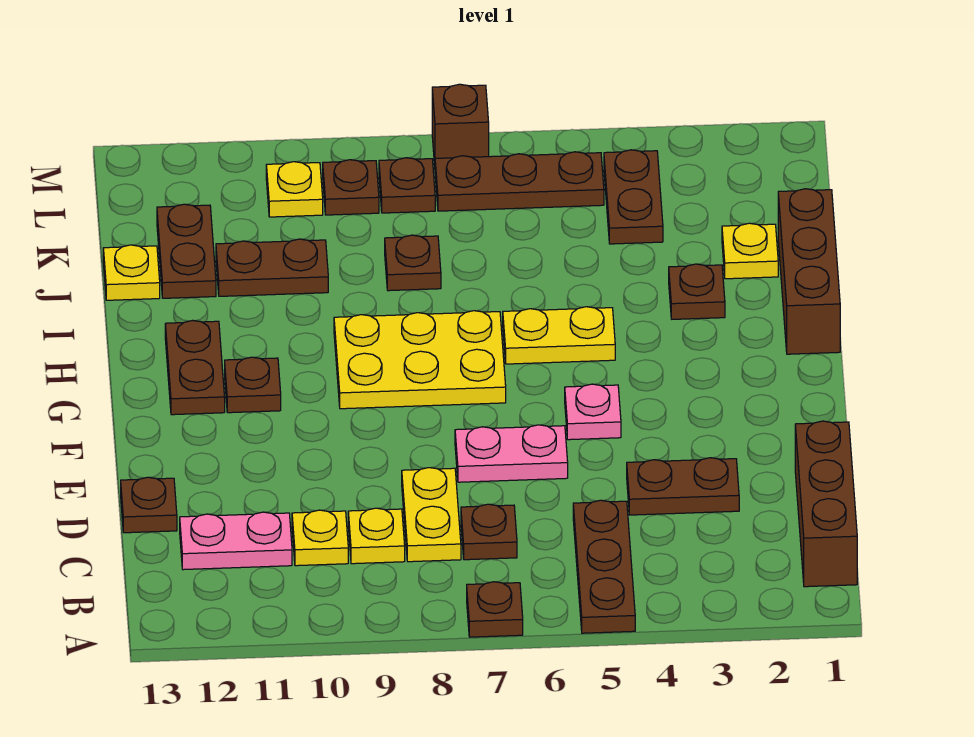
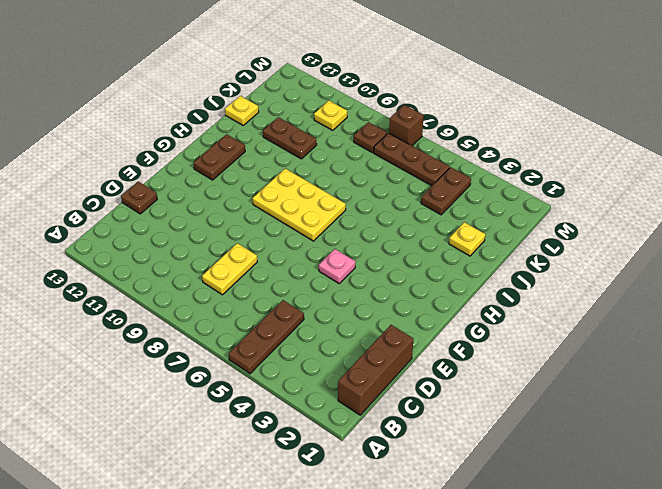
none -> brown plate A7 level 1
none -> brown plate C7 level 1
none -> yellow plate C9 level 1

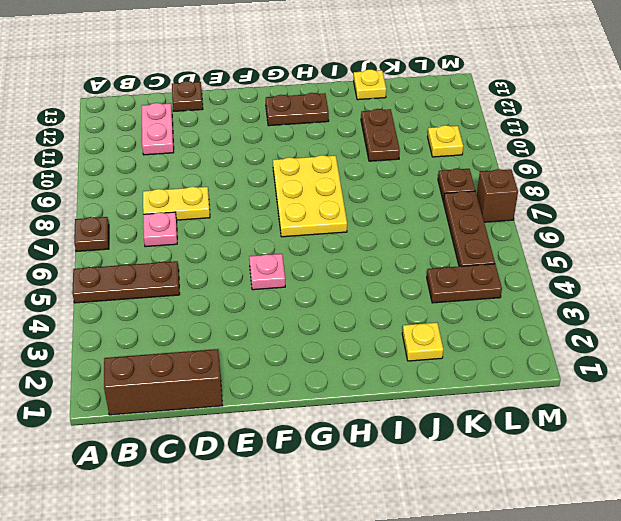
pink plate C7 level 1 -> brown plate C7 level 1
none -> yellow plate C9 level 1
none -> yellow plate C10 level 1
none -> brown plate D3:D4 level 1

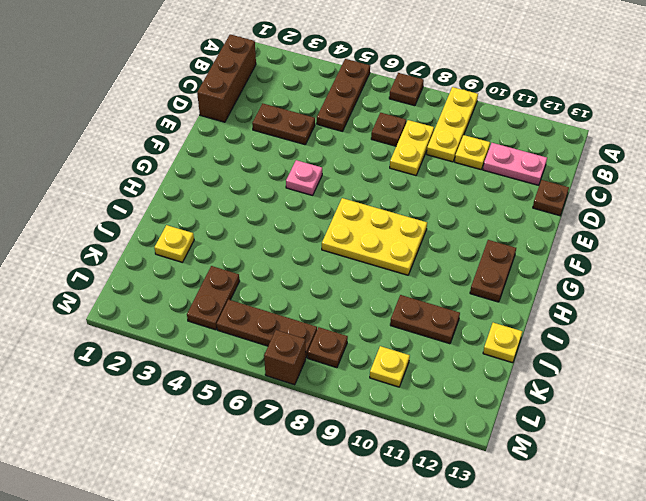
yellow plate A9:C9 level 1 -> yellow plate C9 level 1
none -> pink plate E6:E7 level 1
none -> brown plate G11 level 1
none -> brown brick H1:J1 level 1

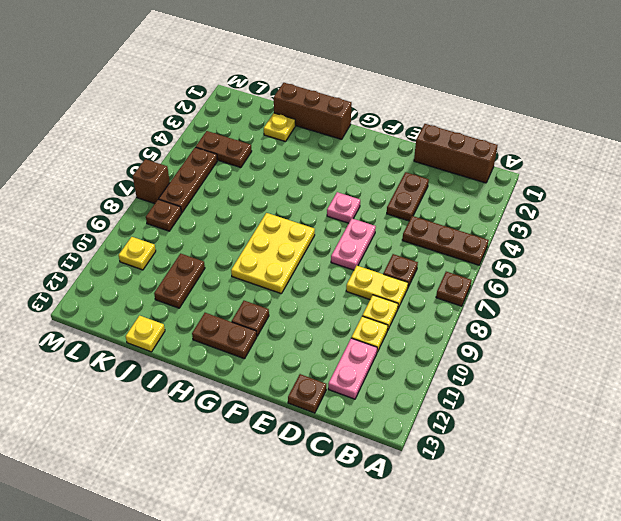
none -> yellow plate H5:H6 level 1
none -> brown plate I3 level 1
none -> brown plate J8 level 1

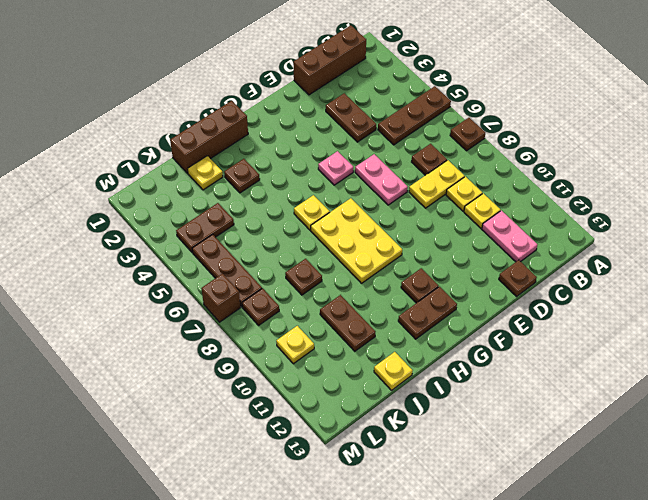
yellow plate H6 level 1 -> yellow plate H5:H6 level 1
none -> brown plate J12:K12 level 1
none -> brown plate L9 level 1

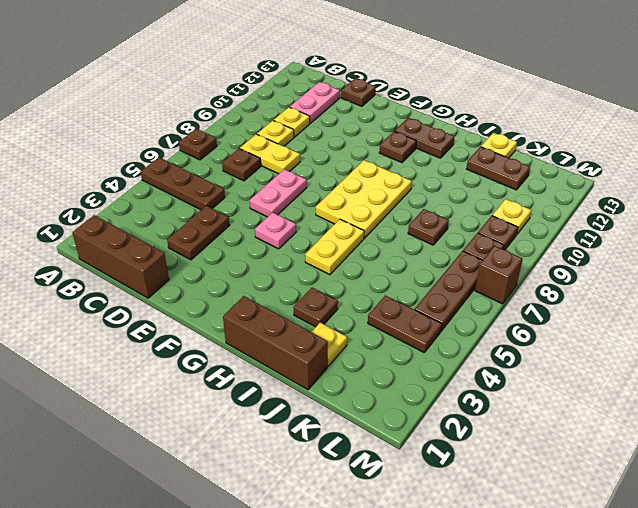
none -> brown plate J10:J11 level 1

